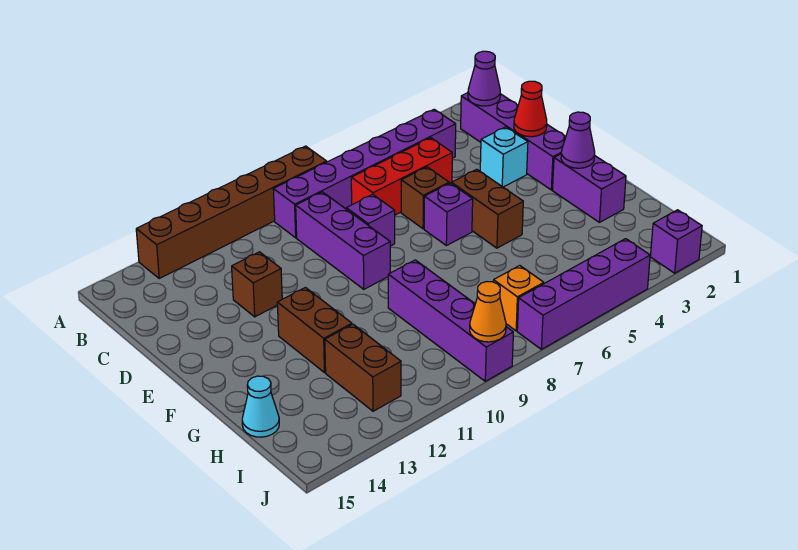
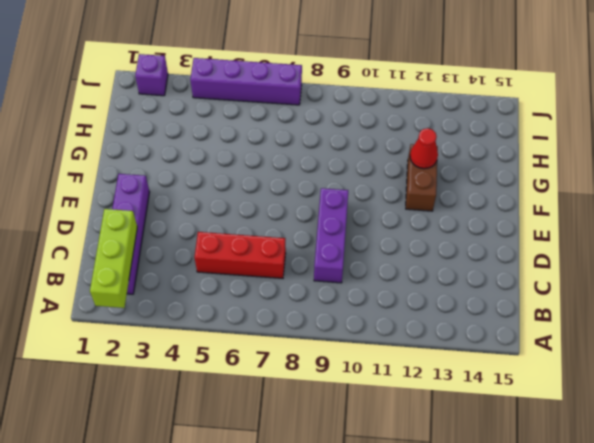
lime brick A2:C2 level 2 -> purple cone B2 level 2
red cone G12 level 2 -> red cone D2 level 2
none -> brown brick A8:A13 level 1
none -> purple brick B4:B9 level 1
none -> cyan brick D3 level 1

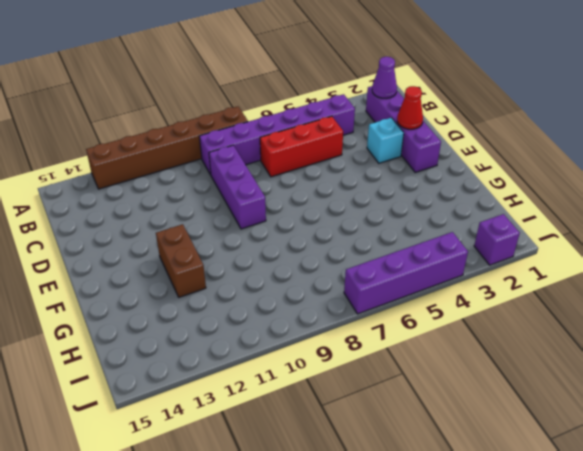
none -> brown brick D6 level 1
none -> purple brick D8 level 1
none -> brown brick D12 level 1

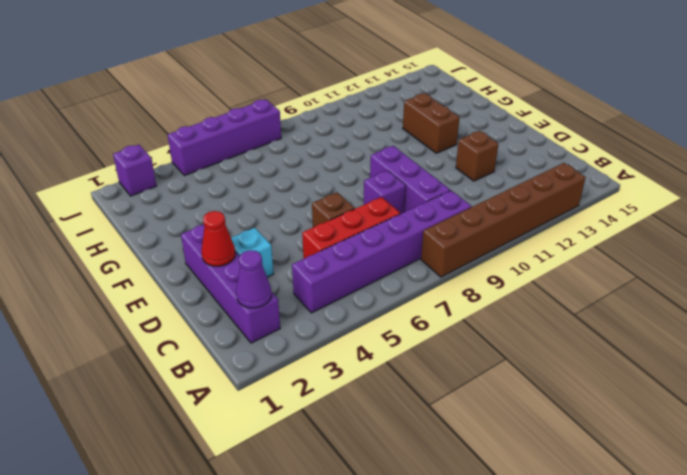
none -> brown brick E5:F5 level 1
none -> purple brick E6 level 1
none -> purple brick F2:G2 level 1

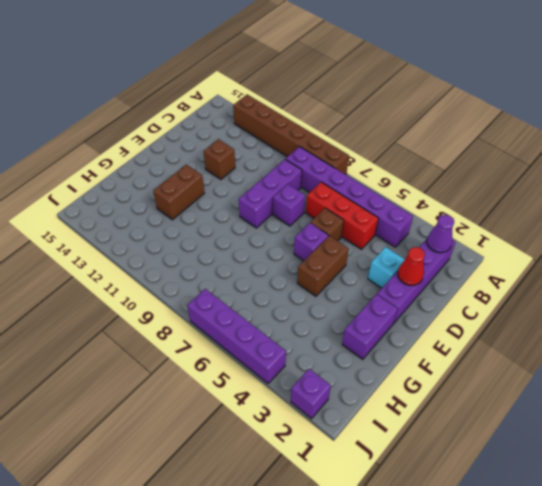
none -> purple brick G9:J9 level 1
none -> brown brick H12:I12 level 1
none -> cyan cone H15 level 1

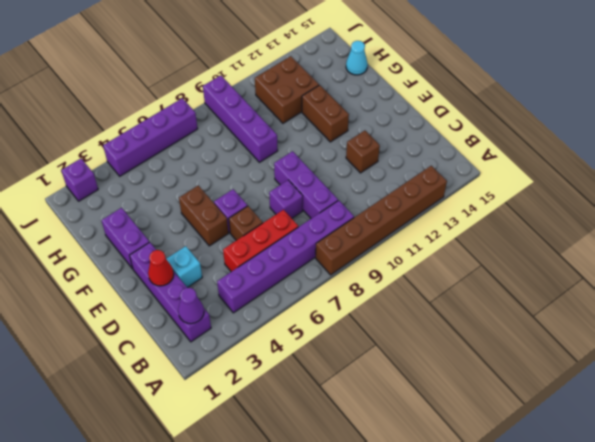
brown brick H11:I12 level 1 -> brown brick H12:I12 level 1
none -> orange brick I7 level 1
none -> purple cone F2 level 2
none -> orange cone J9 level 2

